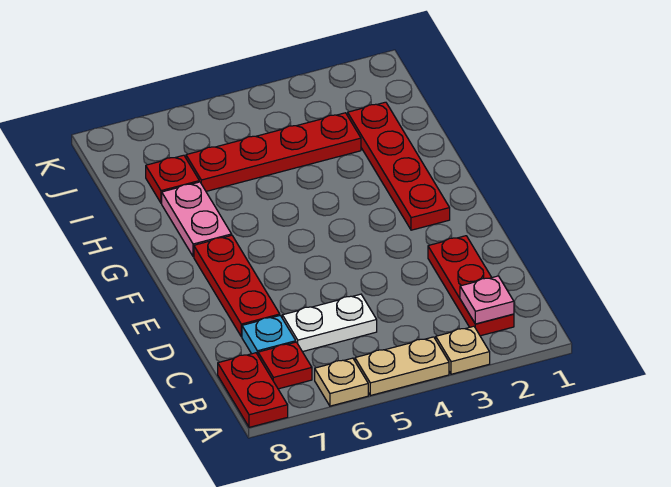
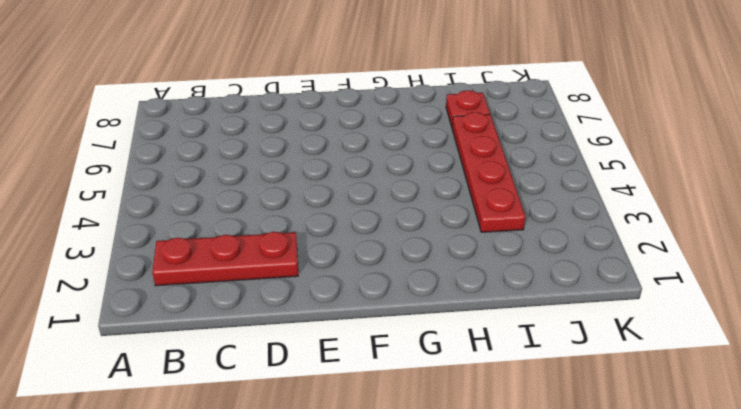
none -> tan plate A3 level 1
none -> tan plate A4:A5 level 1
none -> tan plate A6 level 1

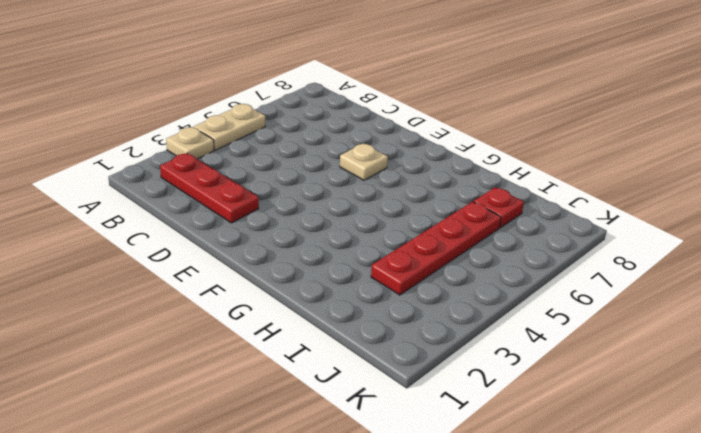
tan plate E6 level 1 -> tan plate A6 level 1
none -> red plate A8:B8 level 1
none -> red plate B7 level 1
none -> white plate C5:C6 level 1

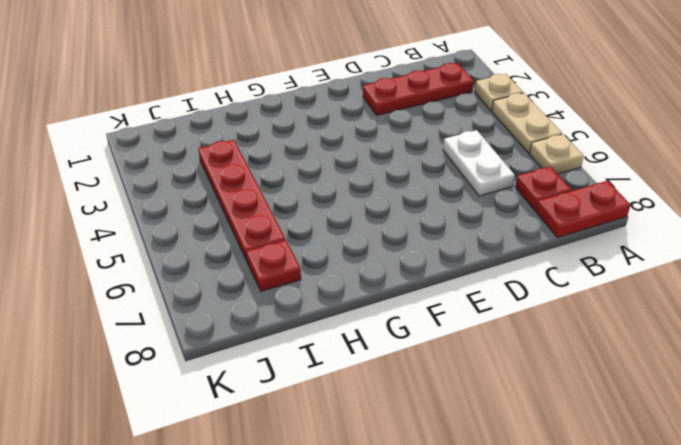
none -> cyan plate C7 level 1
none -> red plate D7:F7 level 1
none -> red plate F2:I2 level 1

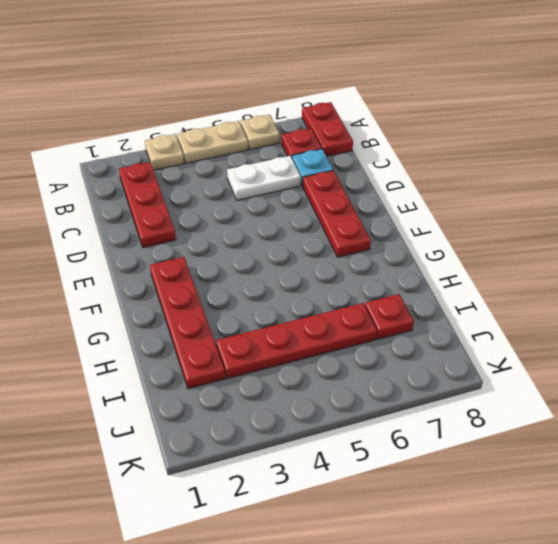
none -> pink plate G7:H7 level 1
none -> pink plate B2 level 2

